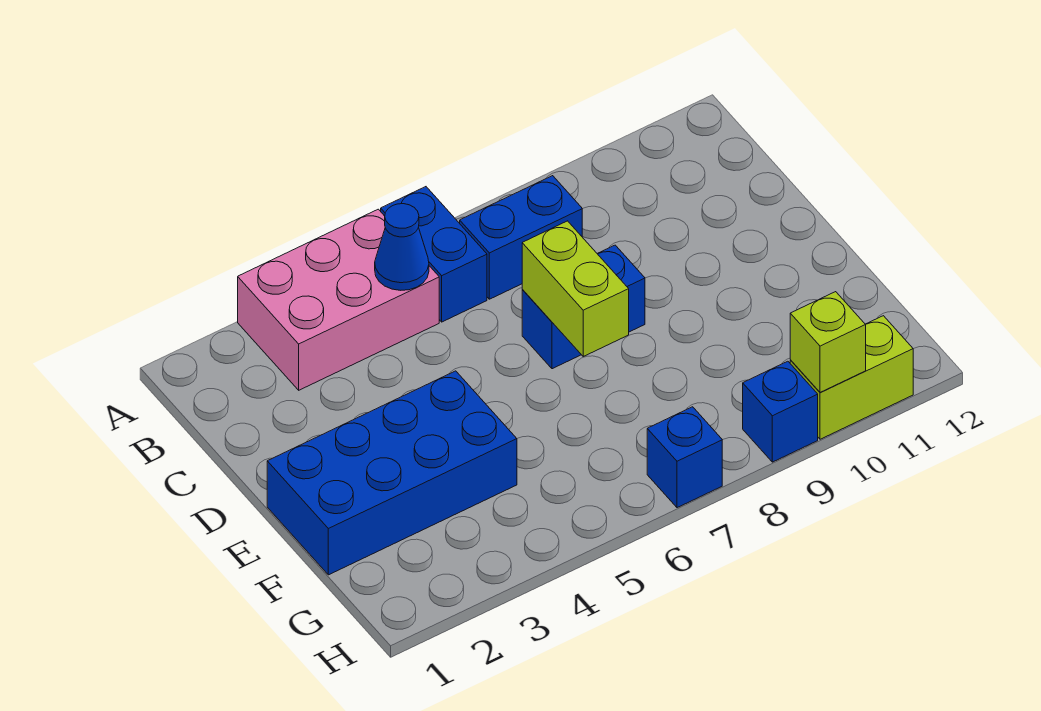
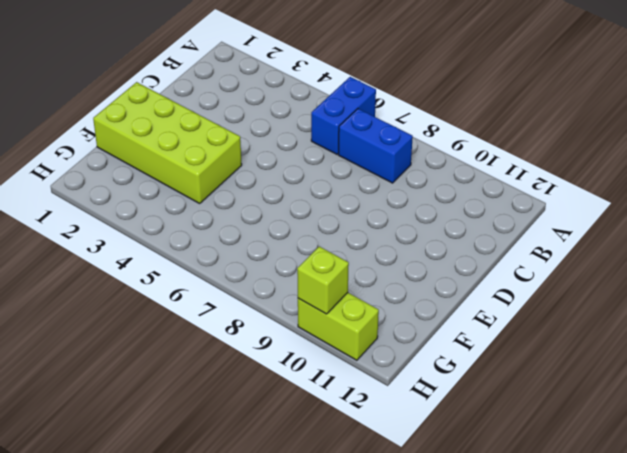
lime brick E1:F4 level 1 -> blue brick E1:F4 level 1
none -> pink brick A3:B5 level 1
none -> blue brick D7:D8 level 1

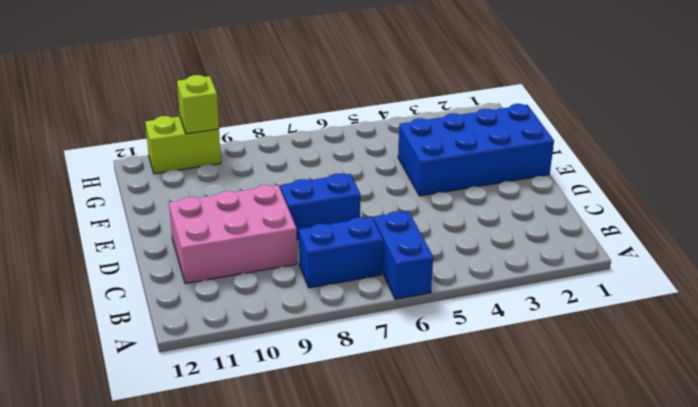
pink brick C9:D11 level 1 -> pink brick A3:B5 level 1
none -> blue brick H7 level 1
none -> blue brick H9 level 1

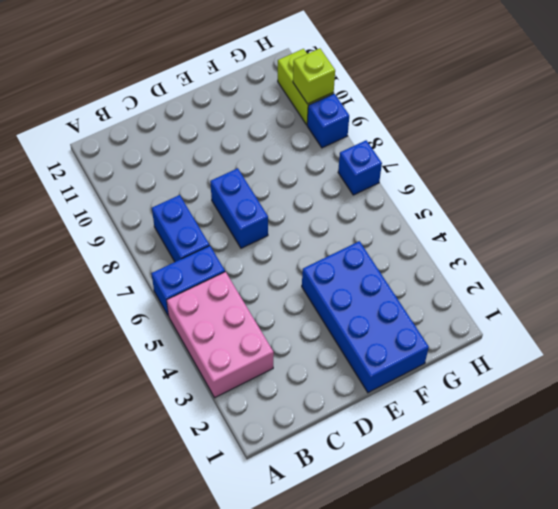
none -> blue cone B5 level 2
none -> lime brick D7:E7 level 2

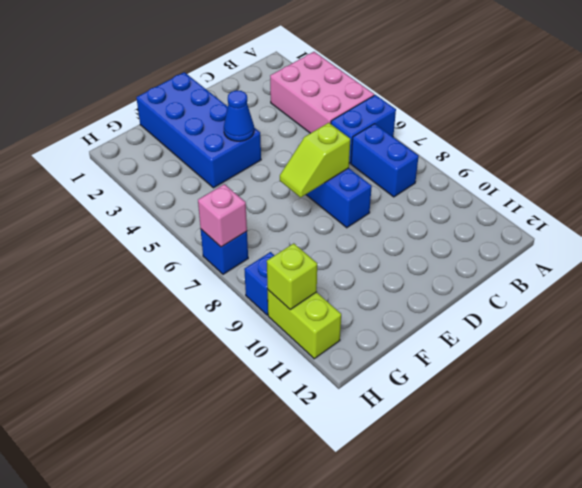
lime slope D7:E7 level 2 top D -> lime brick D7:E7 level 2
blue cone E4 level 2 -> blue cone B5 level 2
pink brick H7 level 2 -> none

